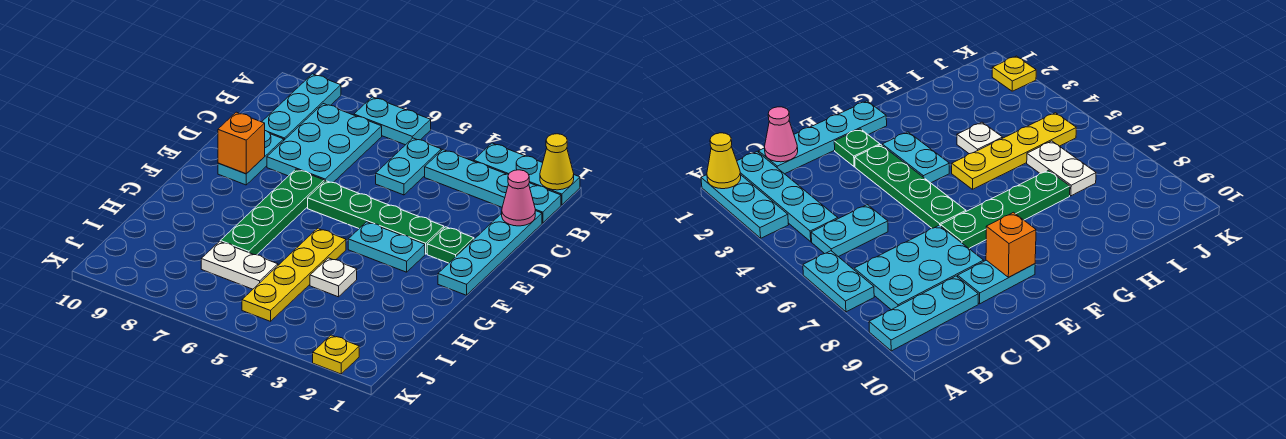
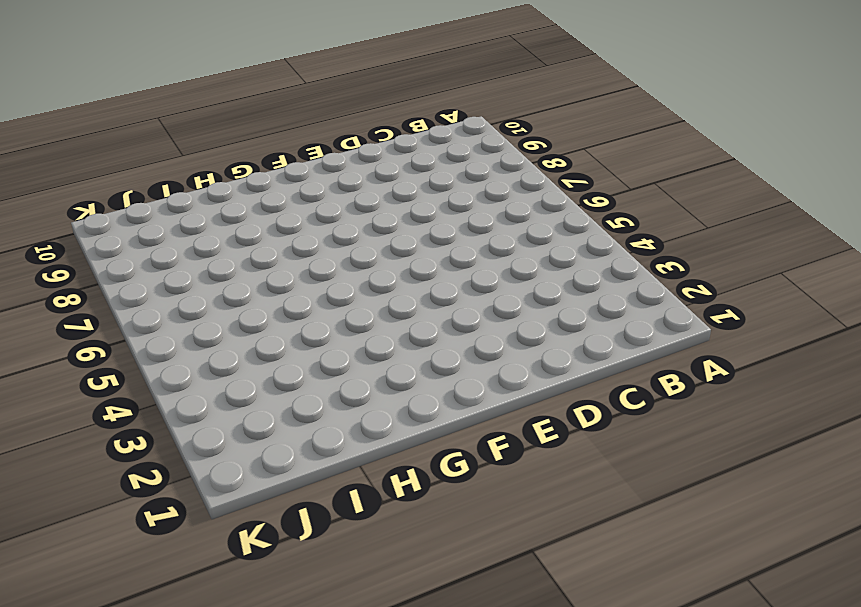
none -> cyan plate A1:A3 level 1
none -> cyan plate A6:A7 level 1
none -> cyan plate A9:C9 level 1

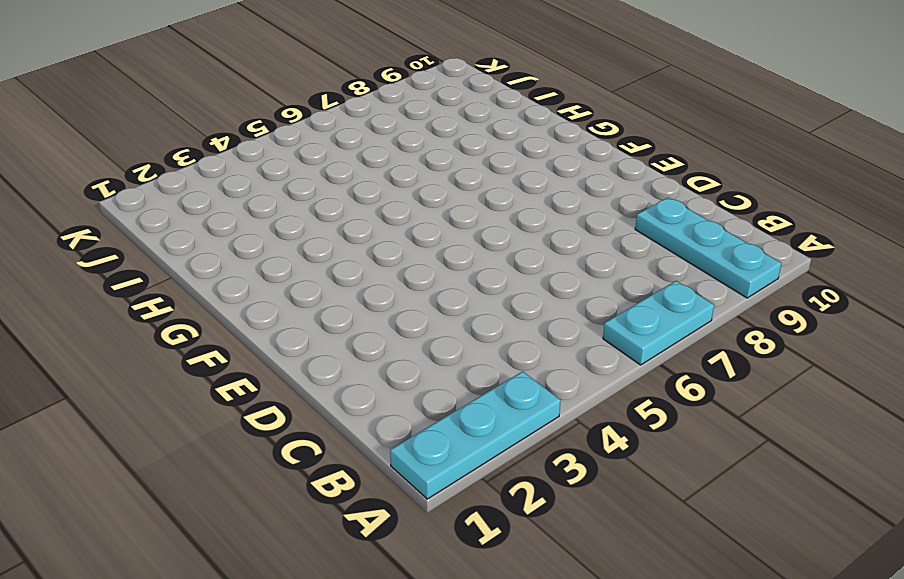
none -> cyan plate B1:B4 level 1
none -> cyan plate B5:C5 level 1
none -> cyan plate B7:D8 level 1

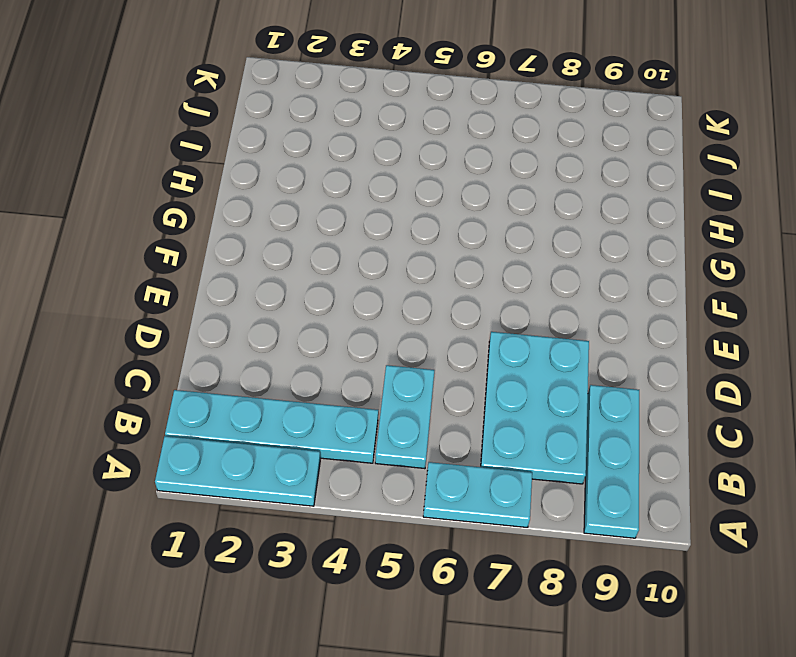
none -> cyan plate C1:F1 level 1
none -> cyan plate D9:E9 level 1
none -> green plate E2 level 1

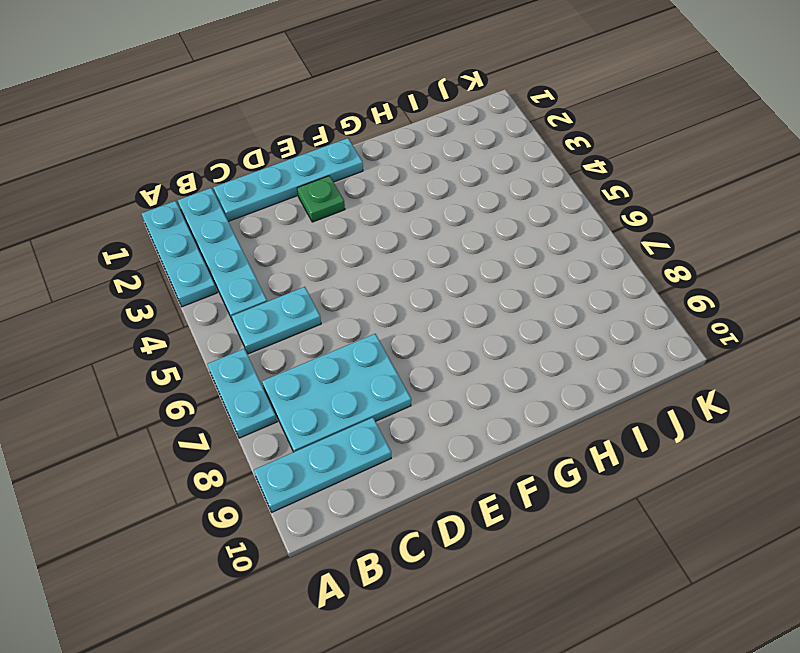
none -> cyan plate D9:E9 level 1
none -> green plate E3:E6 level 1
none -> green plate E7:H7 level 1

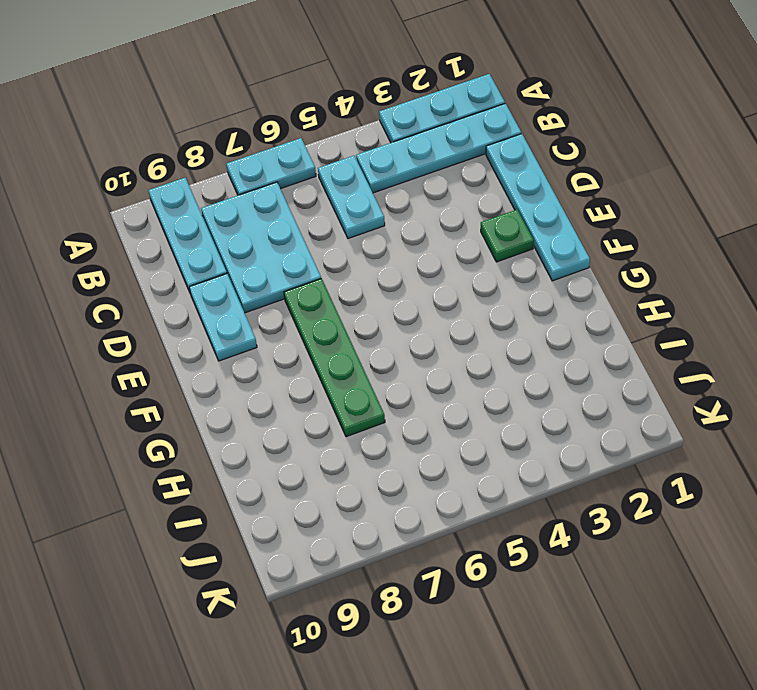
none -> green plate E3:E6 level 1
none -> cyan plate F3:F4 level 1
none -> yellow plate G5:J5 level 1

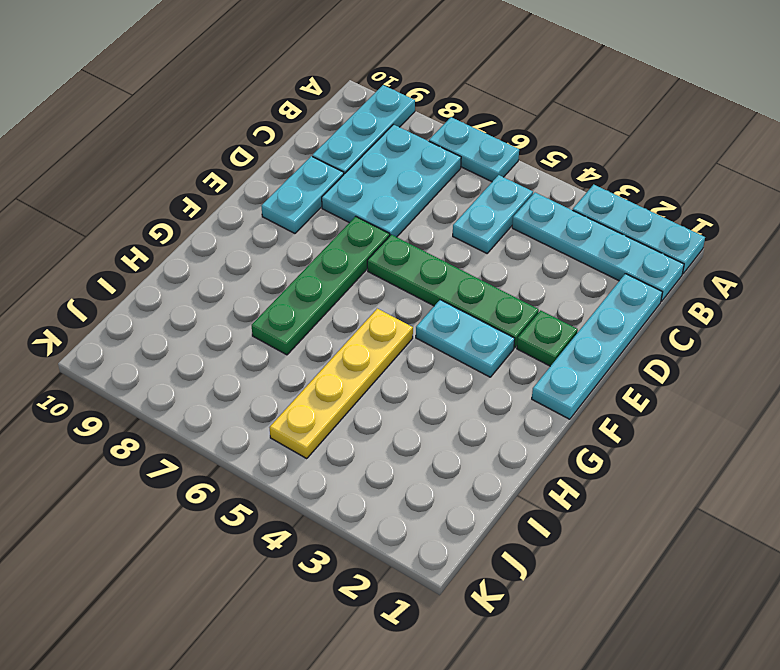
none -> white plate H4 level 1
none -> white plate I6:I7 level 1
none -> yellow plate K2 level 1

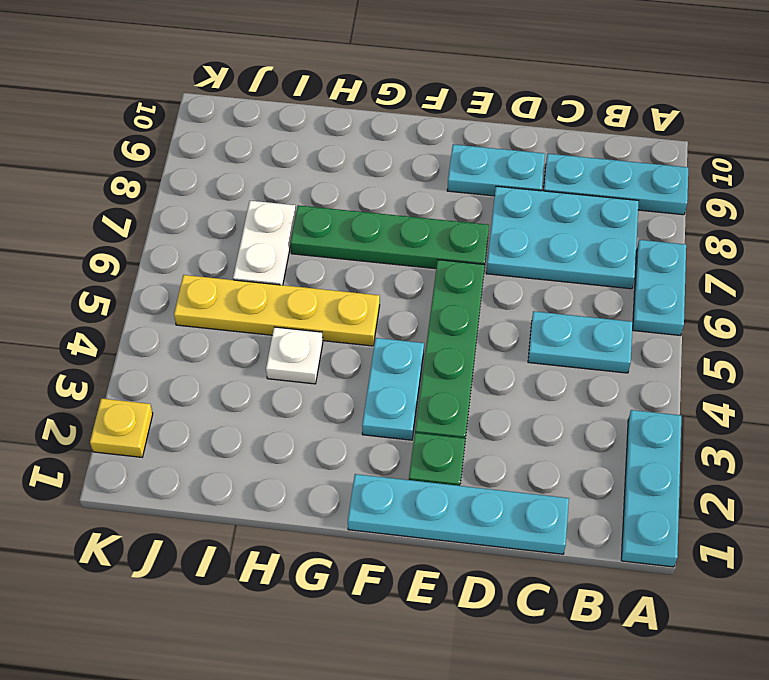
none -> cyan plate B1:B4 level 1
none -> yellow cone A1 level 2
none -> pink cone C1 level 2

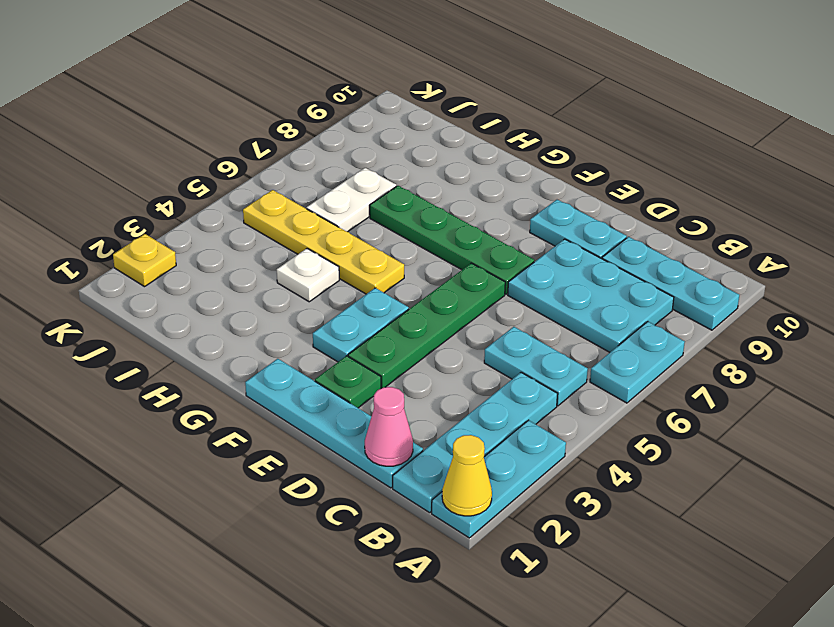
none -> orange brick E9 level 2

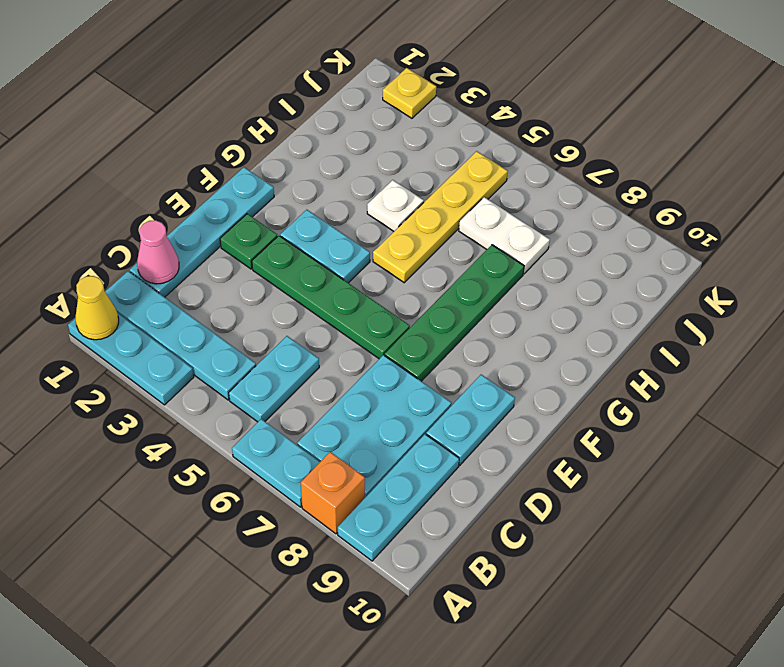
orange brick A8 level 1 -> orange brick E9 level 2

